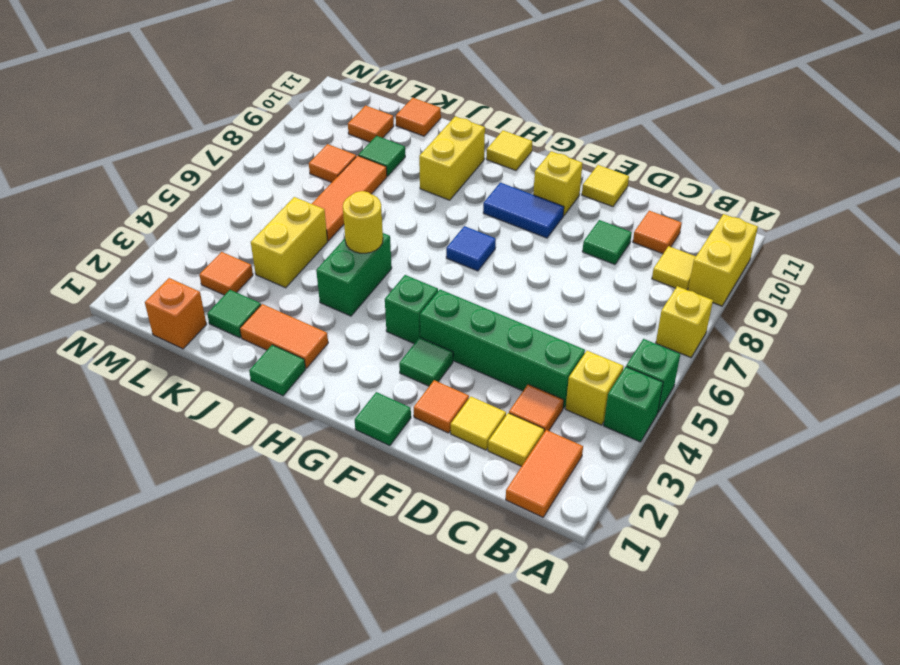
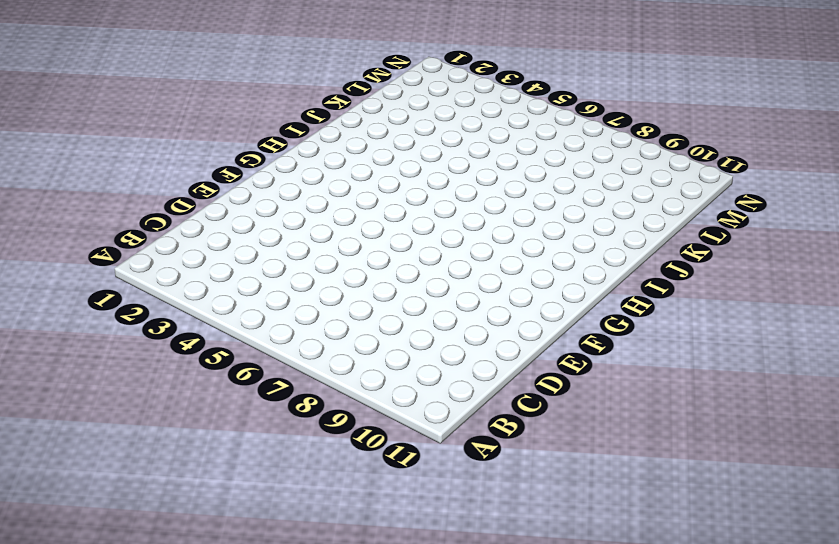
none -> green brick A4 level 1
none -> green brick A5 level 1
none -> yellow brick A7 level 1
none -> yellow brick A9:A10 level 1

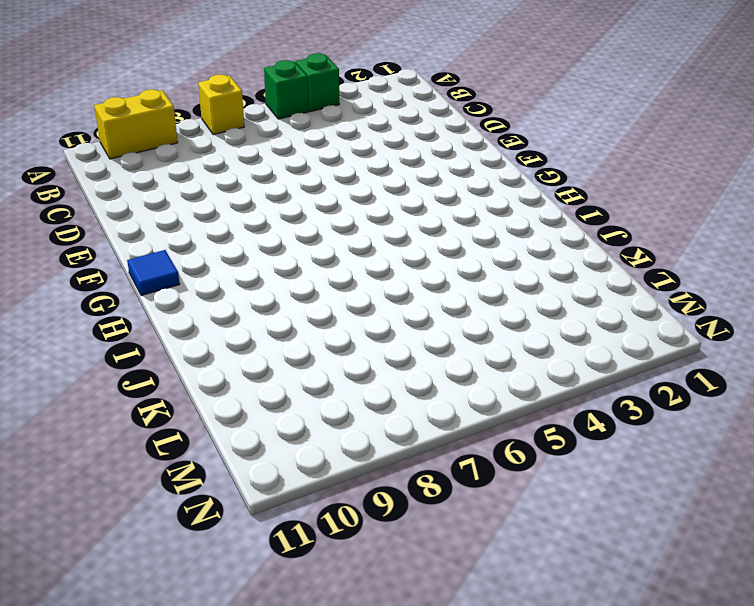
blue tile G11 level 1 -> blue tile G7 level 1
none -> orange tile B1:B2 level 1
none -> yellow brick B4 level 1
none -> yellow tile B9 level 1
none -> yellow tile C2 level 1

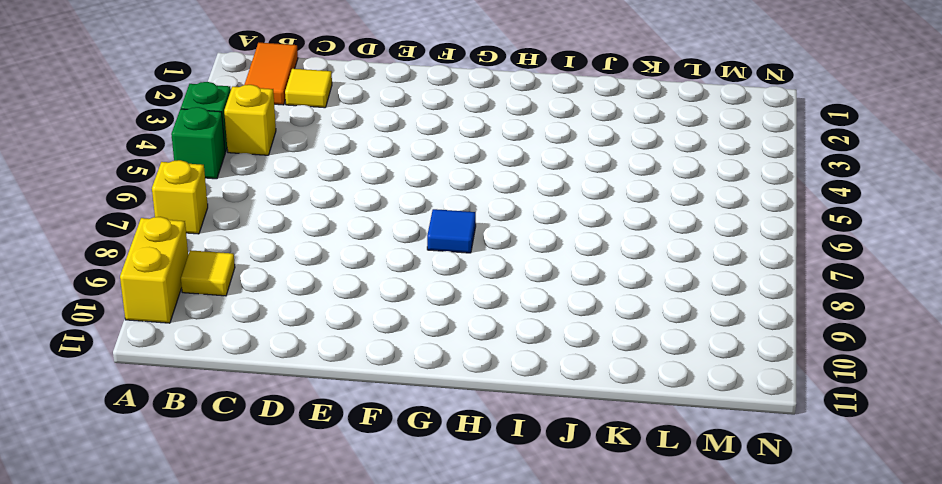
none -> orange tile C3 level 1
none -> green brick C4:F4 level 1
none -> orange tile C10 level 1
none -> yellow tile D2 level 1

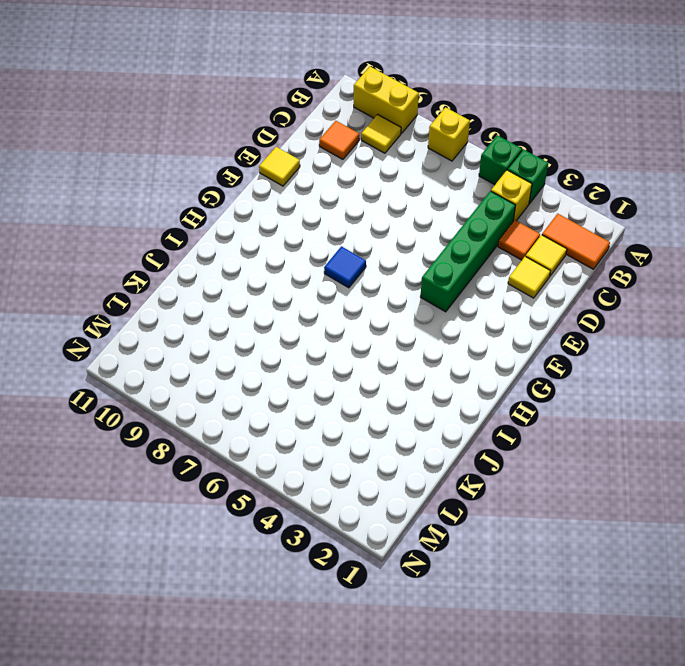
none -> green tile D9 level 1
none -> orange tile E2 level 1
none -> green tile F1 level 1
none -> green tile F3 level 1

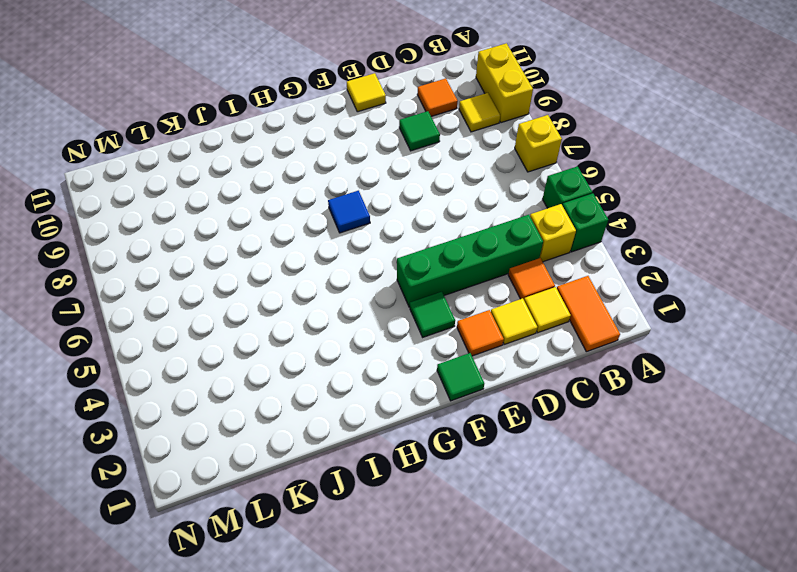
none -> blue tile F9:G9 level 1
none -> yellow brick F10 level 1
none -> green brick G4 level 1
none -> yellow tile H11 level 1

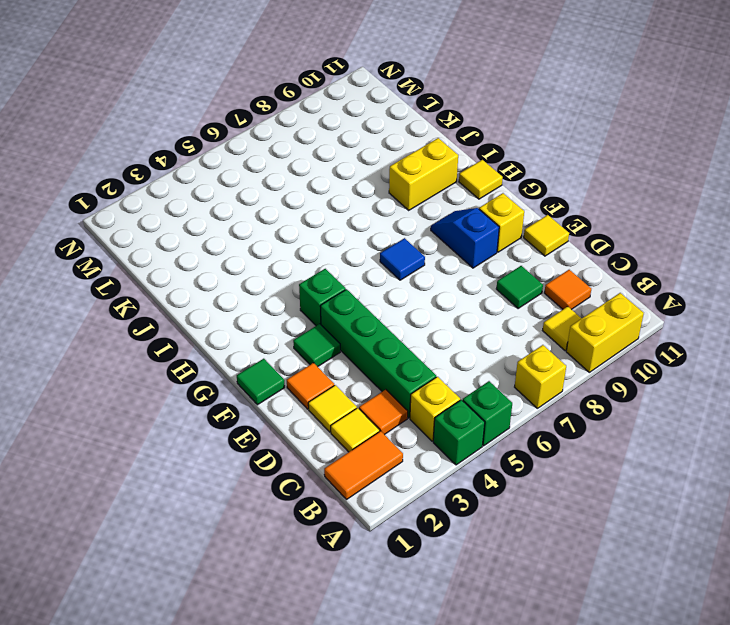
blue slope F9:G9 level 1 top F -> blue tile F9:G9 level 1
none -> green tile I1 level 1
none -> orange tile I2:J2 level 1
none -> green brick I4:I5 level 1
none -> green tile K2 level 1

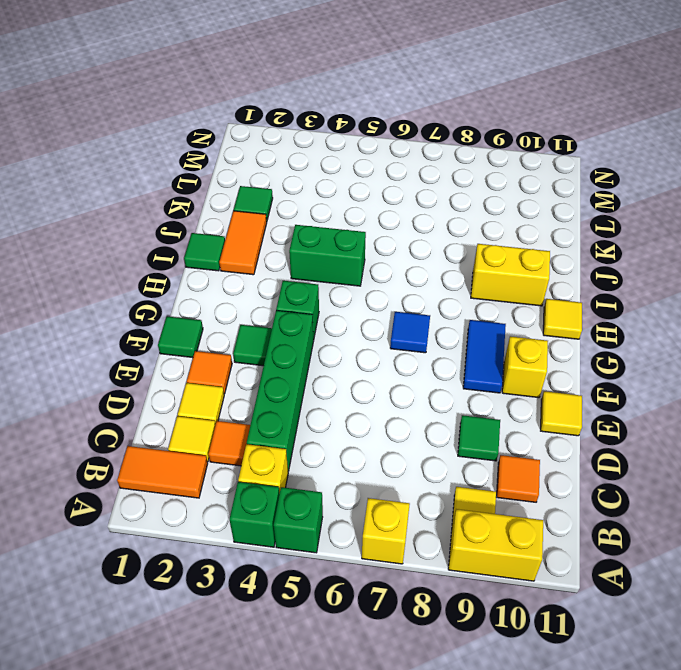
none -> yellow brick K4:K5 level 1
none -> orange tile K6:K8 level 1
none -> green tile K9 level 1
none -> orange tile K11 level 1

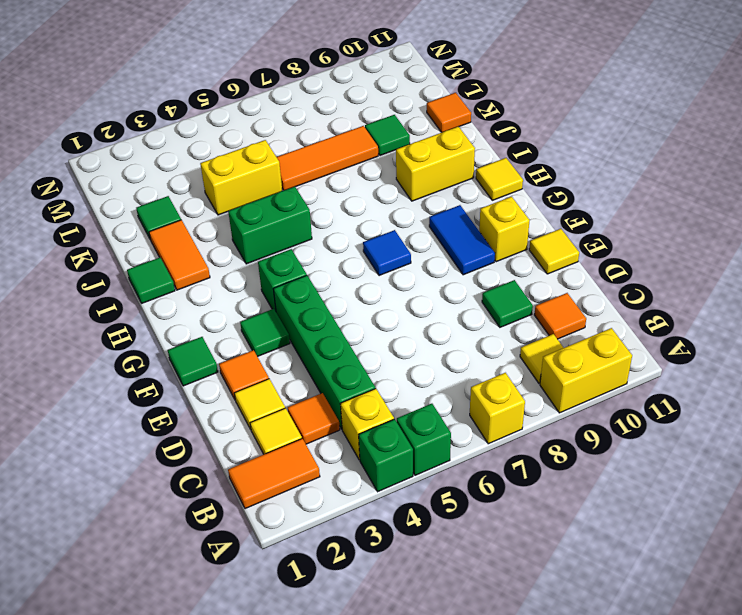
none -> orange brick L1 level 1
none -> orange tile L3 level 1
none -> orange tile L8 level 1
none -> orange tile L10 level 1

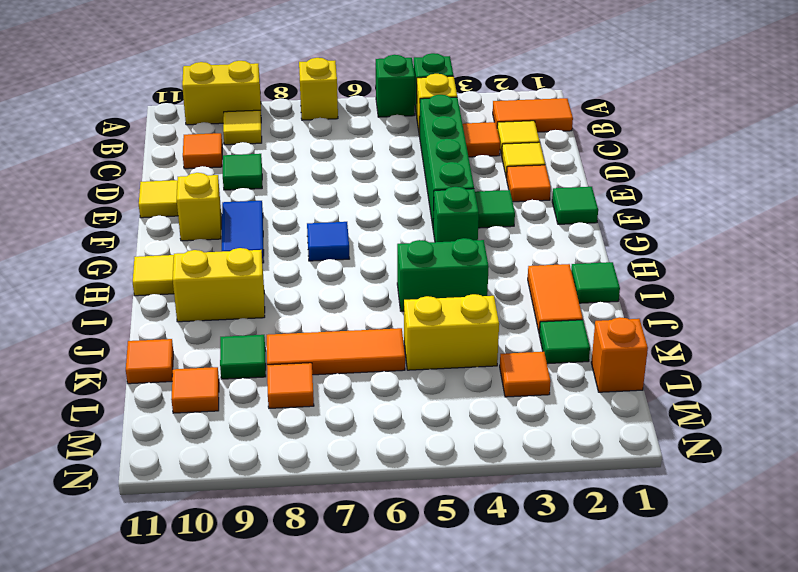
none -> yellow round brick I5 level 2

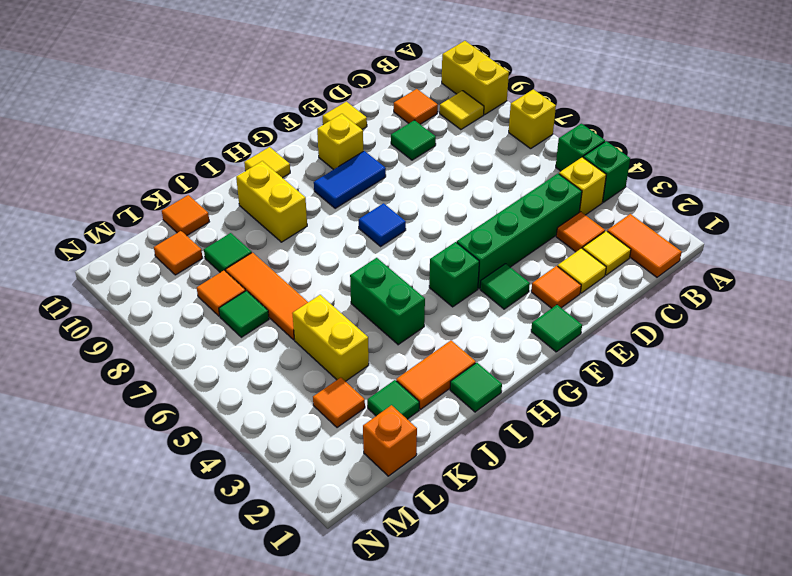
green tile L7 level 1 -> none
none -> yellow round brick I5 level 2

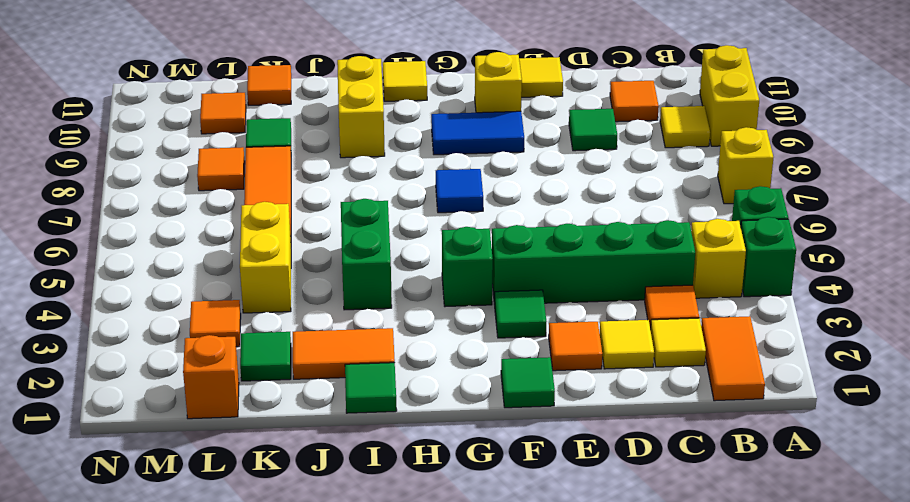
none -> yellow round brick I5 level 2

